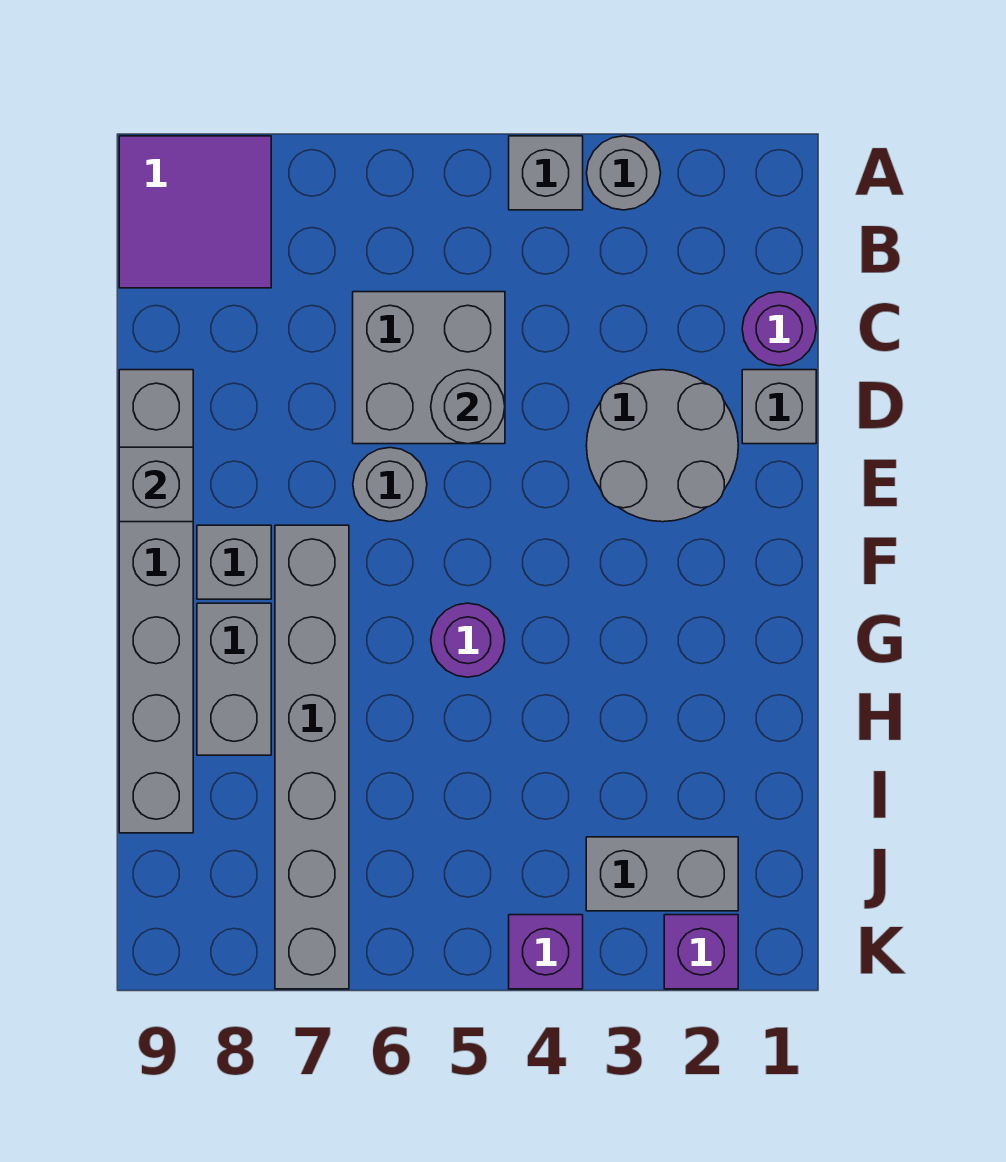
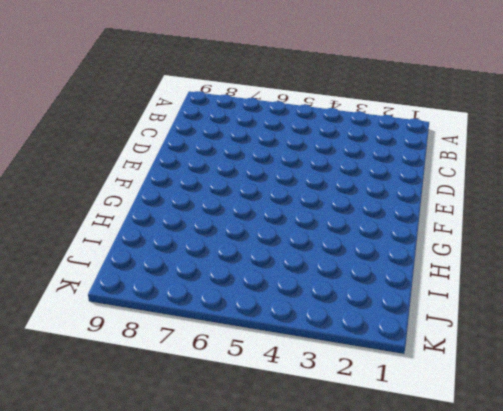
none -> grey round brick A3 level 1
none -> grey brick A4 level 1
none -> purple tile A8:B9 level 1

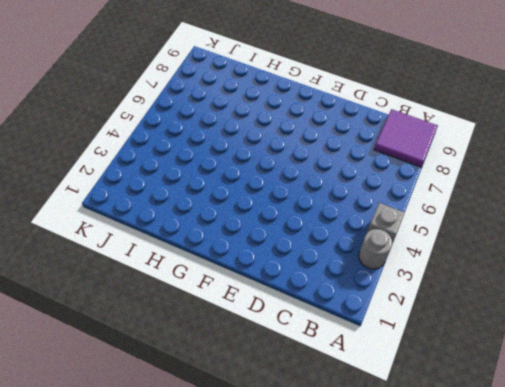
none -> purple round brick C1 level 1
none -> grey brick C5:D6 level 1
none -> grey brick D1 level 1

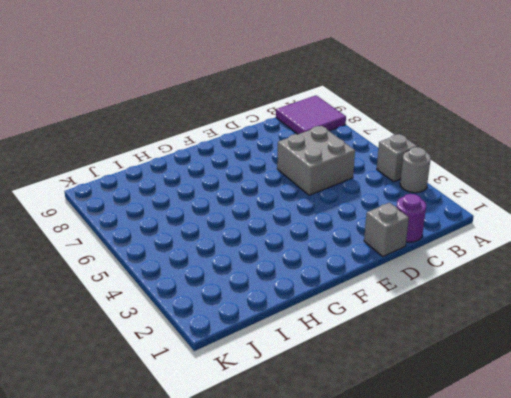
none -> grey round brick D2:E3 level 1
none -> grey brick D9:I9 level 1
none -> grey round brick E6 level 1

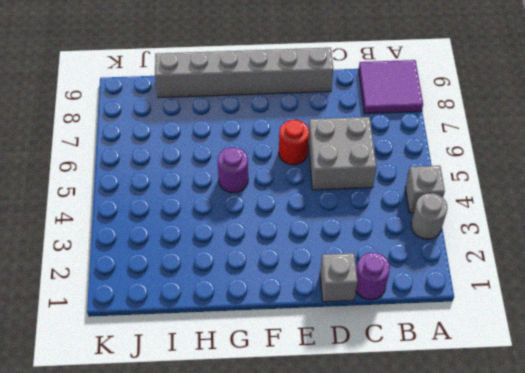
red round brick E6 level 1 -> grey round brick E6 level 1
none -> grey round brick D2:E3 level 1
none -> grey brick F7:K7 level 1
none -> grey brick F8 level 1

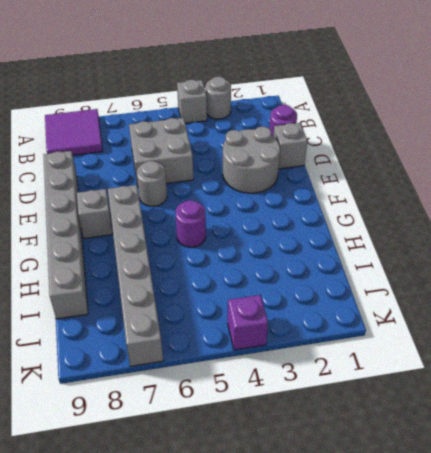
none -> grey brick G8:H8 level 1
none -> grey brick J2:J3 level 1
none -> purple brick K2 level 1

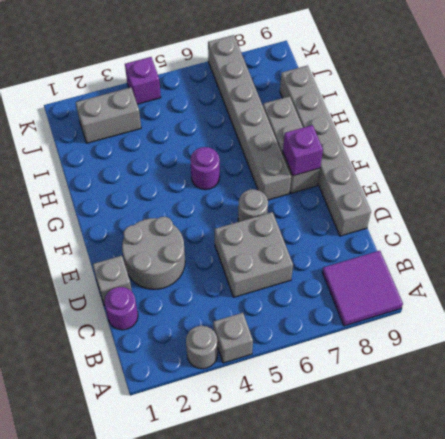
purple brick F8 level 2 -> purple brick K2 level 1
none -> grey round brick D5 level 2
none -> grey brick E9 level 2

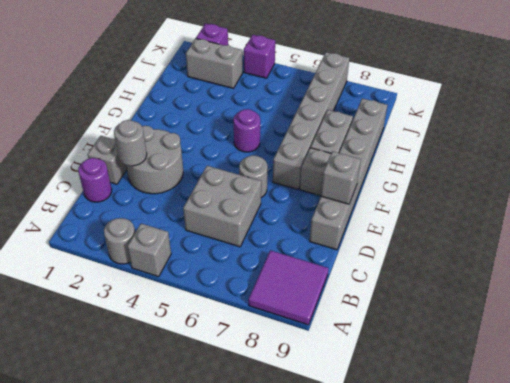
grey round brick D2 level 2 -> grey round brick D5 level 2

